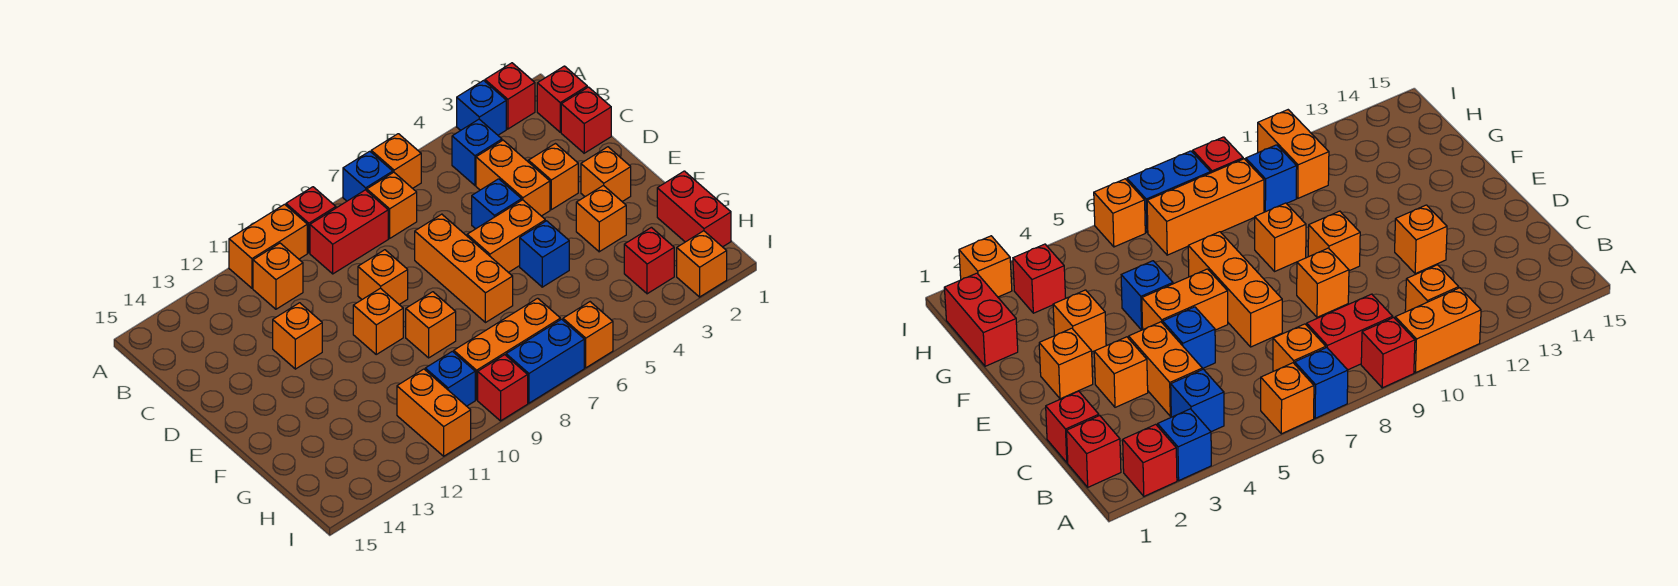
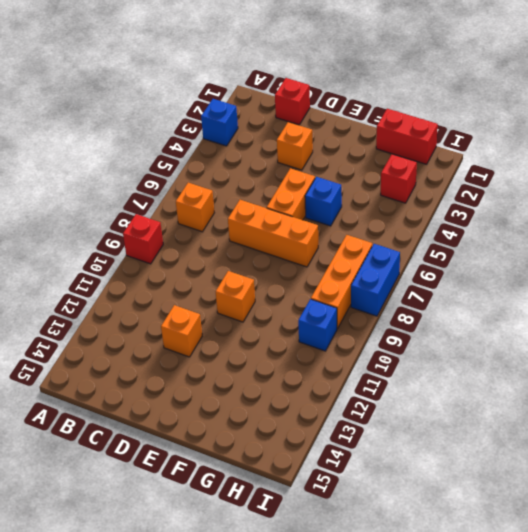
none -> red brick A2 level 1
none -> orange brick A6 level 1
none -> blue brick A7 level 1
none -> orange brick A10:A11 level 1

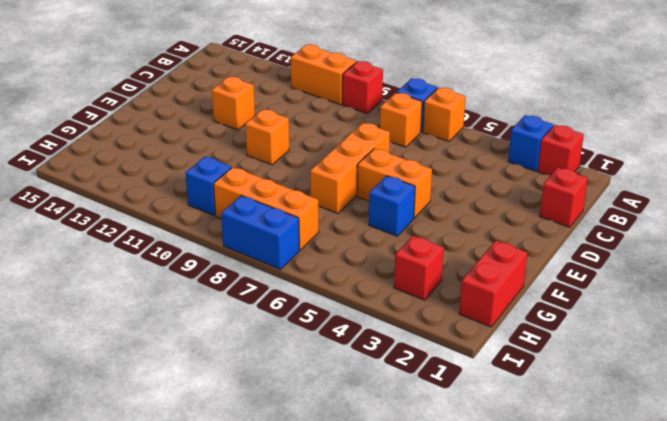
none -> red brick B1 level 1
none -> blue brick B4 level 1
none -> red brick B8:B9 level 1
none -> orange brick B11 level 1

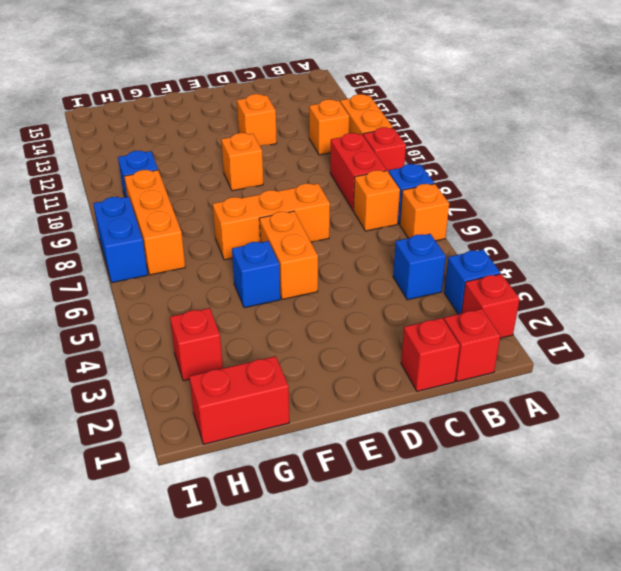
none -> orange brick C4:D4 level 1
none -> orange brick D3 level 1
none -> blue brick D5 level 1
none -> orange brick D9 level 1

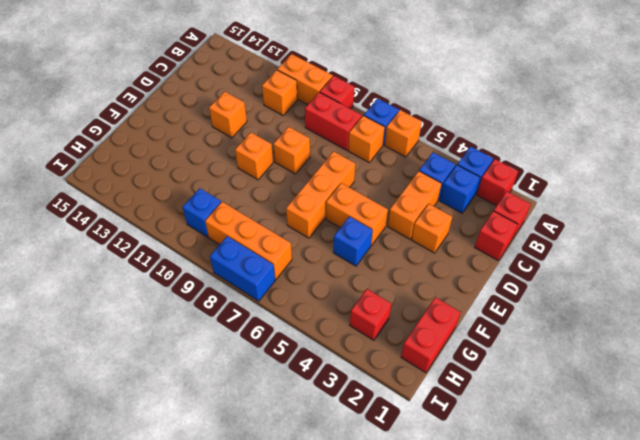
blue brick B3 level 1 -> blue brick D5 level 1
none -> orange brick E2 level 1
none -> orange brick F3 level 1
none -> orange brick F9 level 1
none -> orange brick H11:I11 level 1

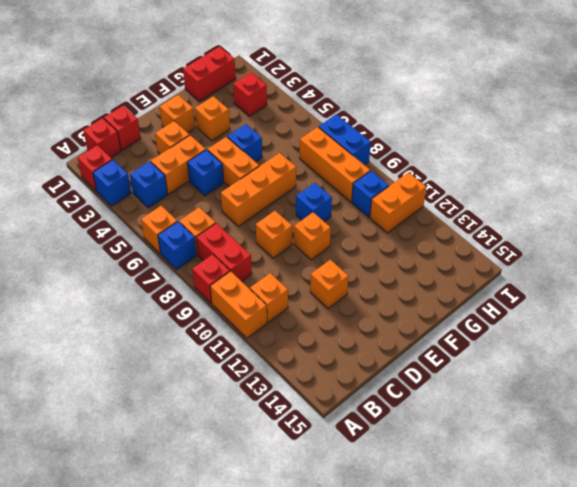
blue brick F9 level 1 -> orange brick F9 level 1
none -> orange brick I2 level 1
none -> orange brick I6 level 1
none -> red brick I9 level 1

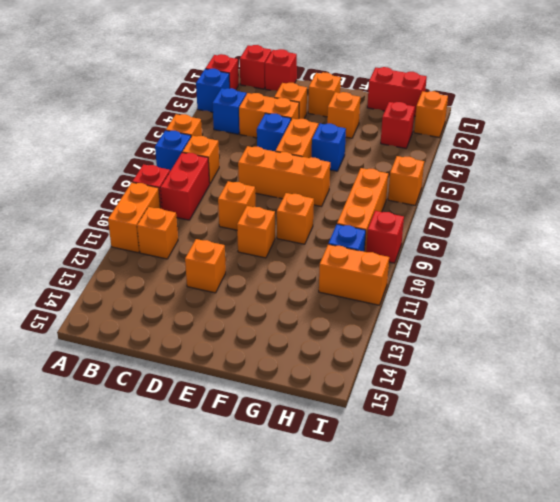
none -> blue brick I7:I8 level 1

